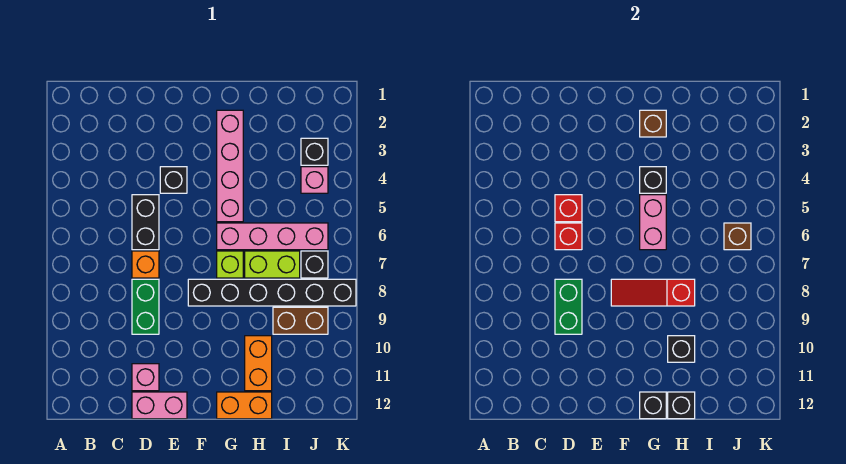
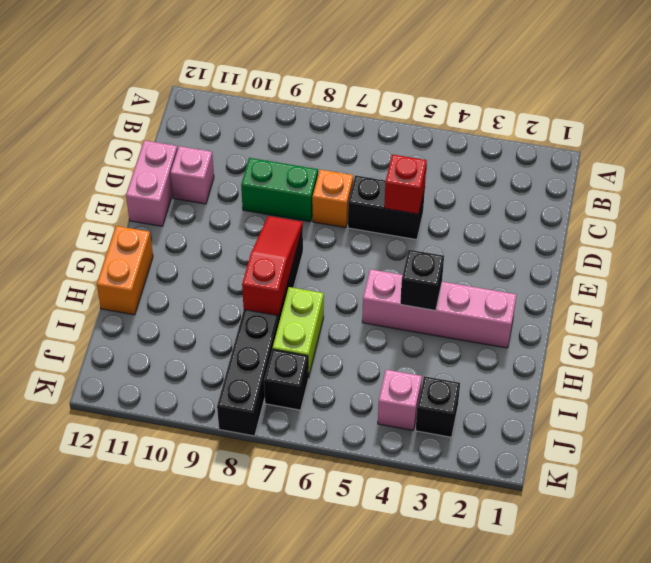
none -> black brick E4 level 1
none -> pink brick G6:J6 level 1
none -> lime brick G7 level 1

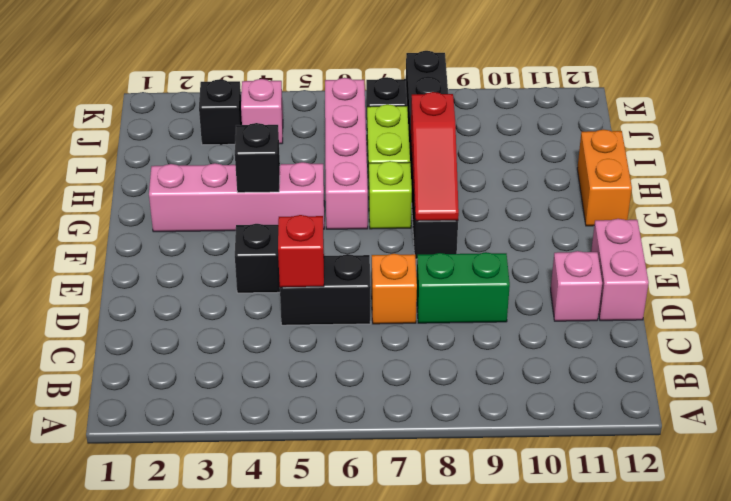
none -> orange brick H10:H11 level 1
none -> brown brick I9:J9 level 1
none -> red brick D6 level 2

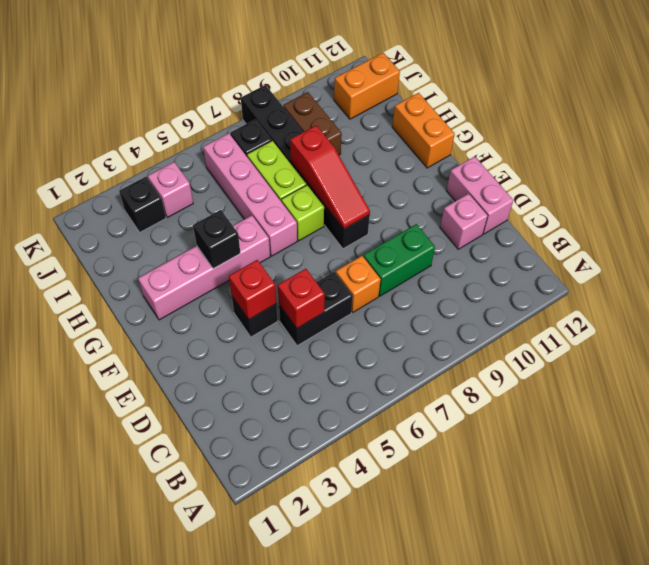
red brick E4 level 2 -> red brick D6 level 2
orange brick J11:J12 level 1 -> orange brick H10:H11 level 1
none -> green brick D8:D9 level 2
none -> brown brick G2 level 2
none -> pink brick G5:G6 level 2

